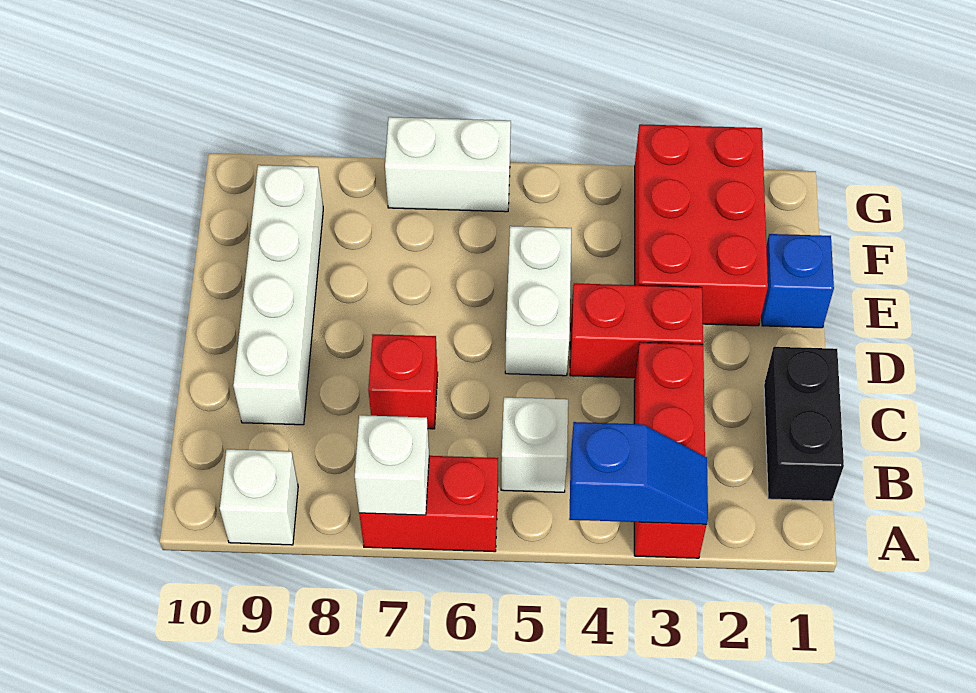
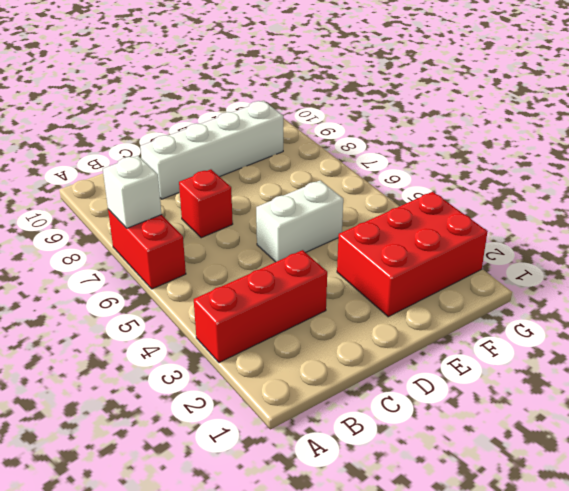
none -> white brick A9 level 1
none -> black brick B1:C1 level 1
none -> white brick B5 level 1

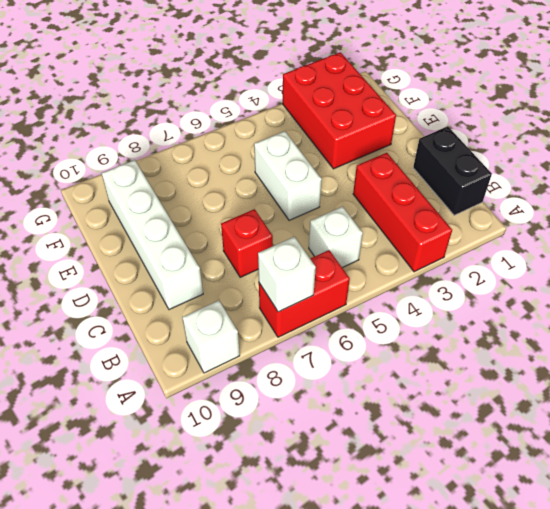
none -> red brick D3:D4 level 1
none -> blue brick E1 level 1
none -> white brick G6:G7 level 1

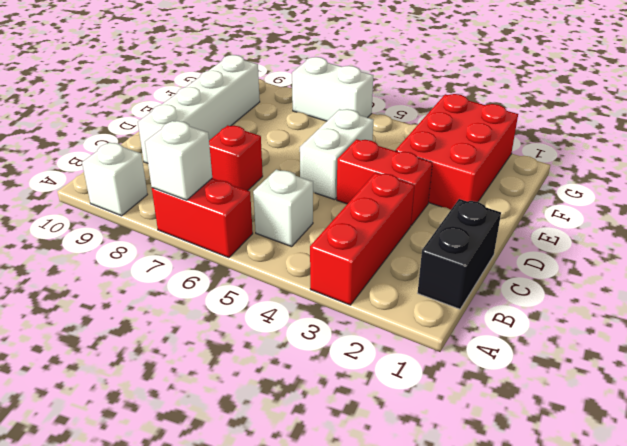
none -> blue brick E1 level 1
none -> blue slope A3:A4 level 2 top 4

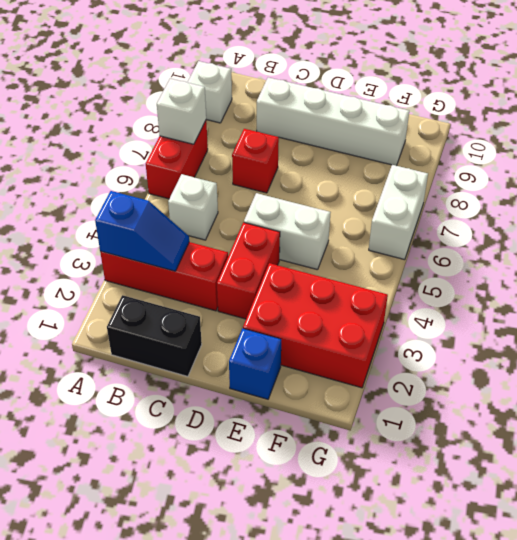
blue slope A3:B3 level 2 top A -> blue slope A3:A4 level 2 top 4

